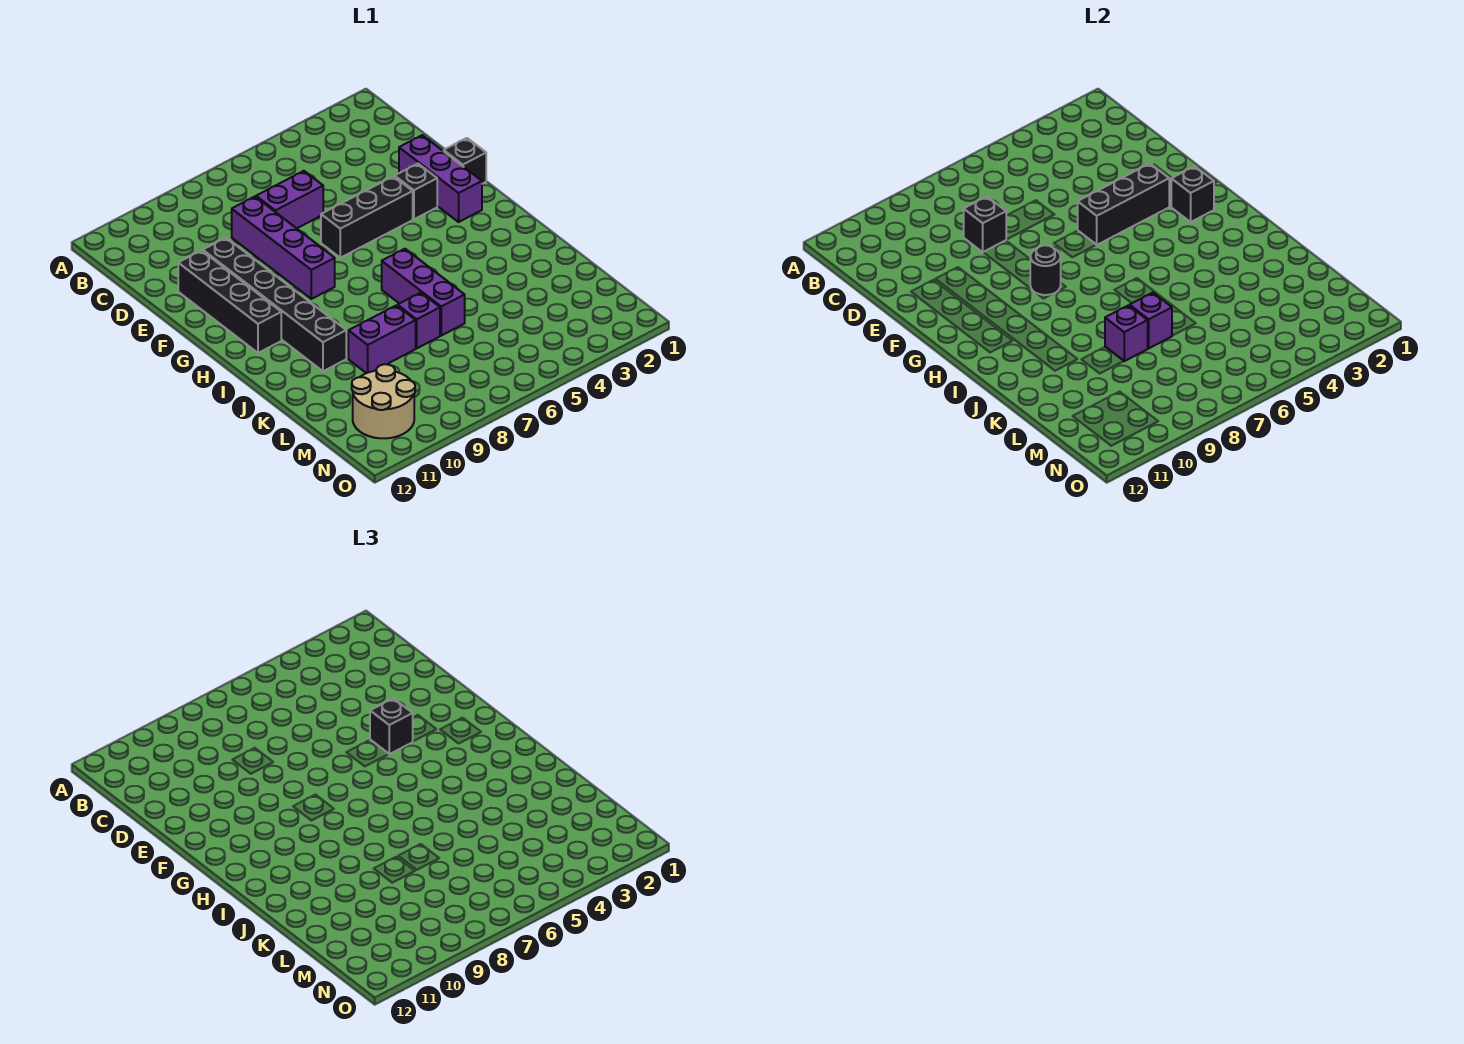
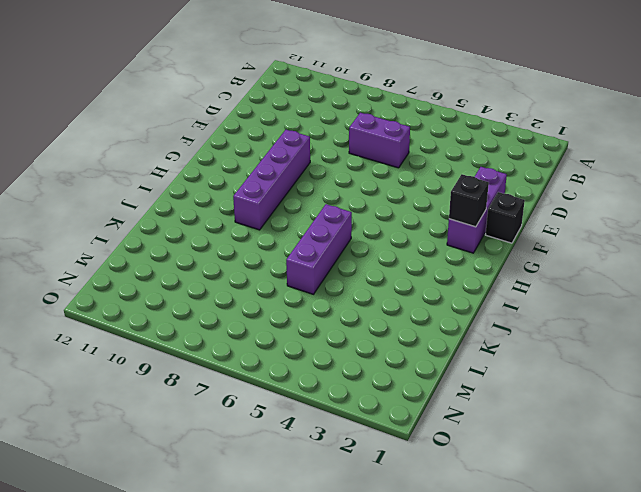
purple brick F9:I9 level 1 -> purple brick D8:G8 level 1
none -> black brick E10:J10 level 1
none -> black brick E11:H11 level 1
none -> black brick F3 level 1

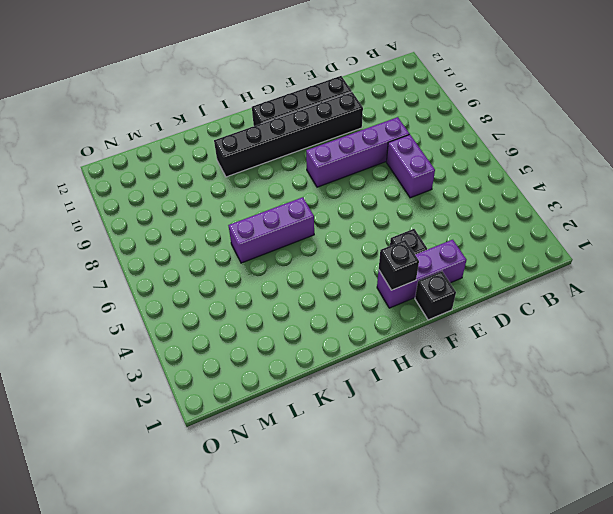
none -> black brick F4:F6 level 1
none -> purple brick K7 level 1
none -> purple brick K8:K9 level 1

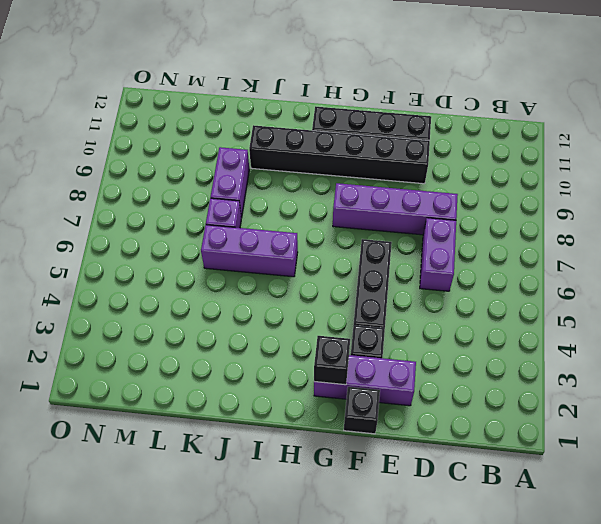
none -> tan round brick M10:N11 level 1
none -> black brick D8 level 2
none -> black brick F3:F5 level 2

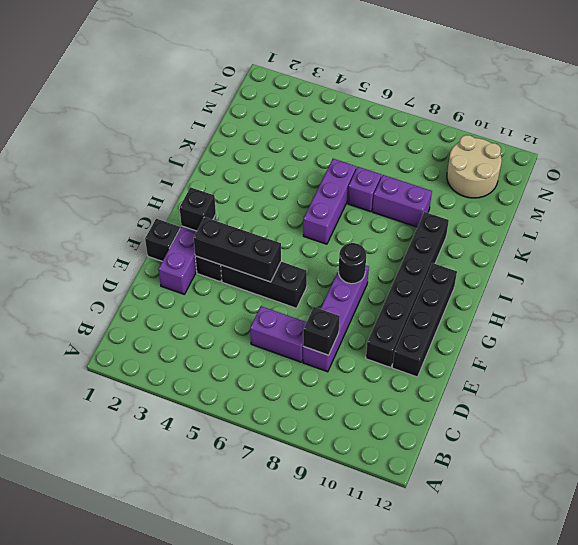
none -> purple brick K7 level 2
none -> purple brick K8 level 2
none -> black brick F4 level 3

